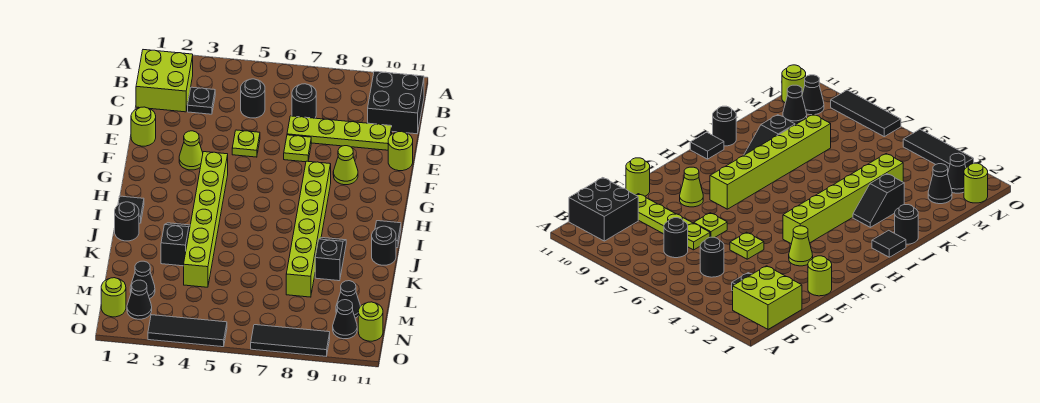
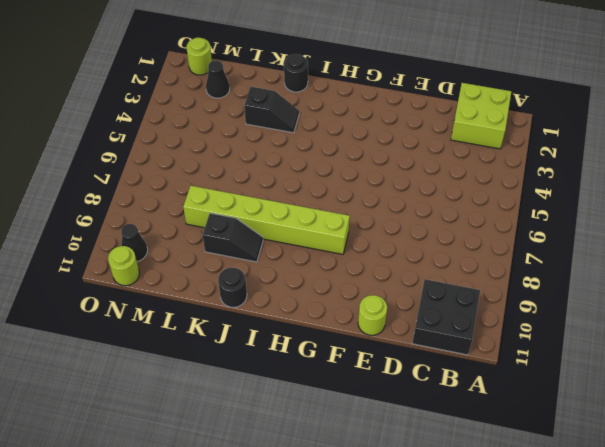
none -> black plate C3 level 1
none -> black round brick C5 level 1
none -> black round brick C7 level 1

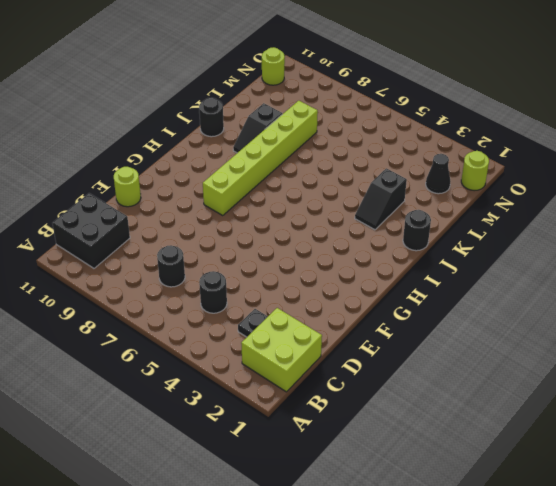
none -> lime plate D7:D10 level 1
none -> lime round brick E1 level 1
none -> lime plate E5 level 1

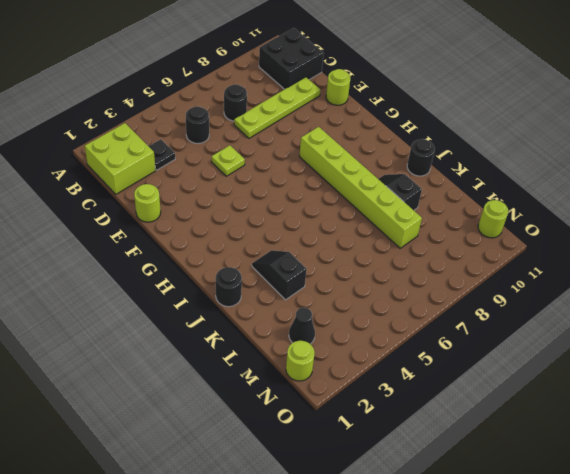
none -> lime plate E7 level 1
none -> lime cone F3 level 1
none -> lime cone F9 level 1

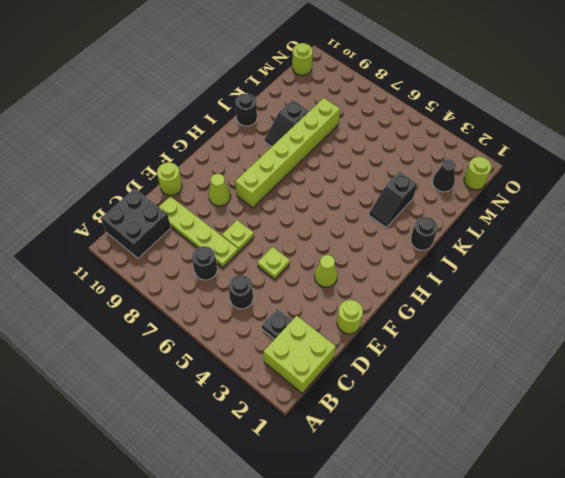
none -> lime brick G4:L4 level 1
none -> black tile I1 level 1
none -> black tile I11 level 1

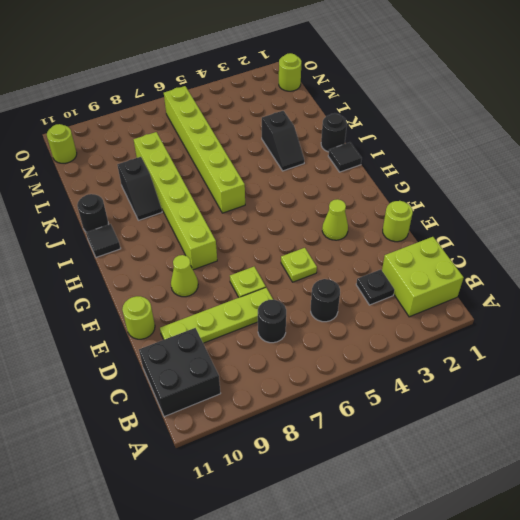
lime brick I6:N6 level 1 -> lime brick G4:L4 level 1
none -> black cone M2 level 1
none -> black cone M10 level 1
none -> black cone N2 level 1

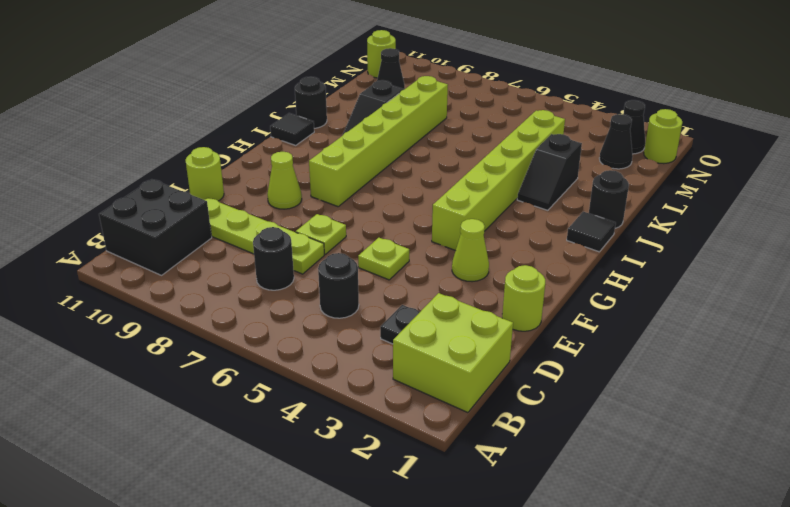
none -> black cone N10 level 1
none -> black tile O3:O5 level 1
none -> black tile O7:O9 level 1

